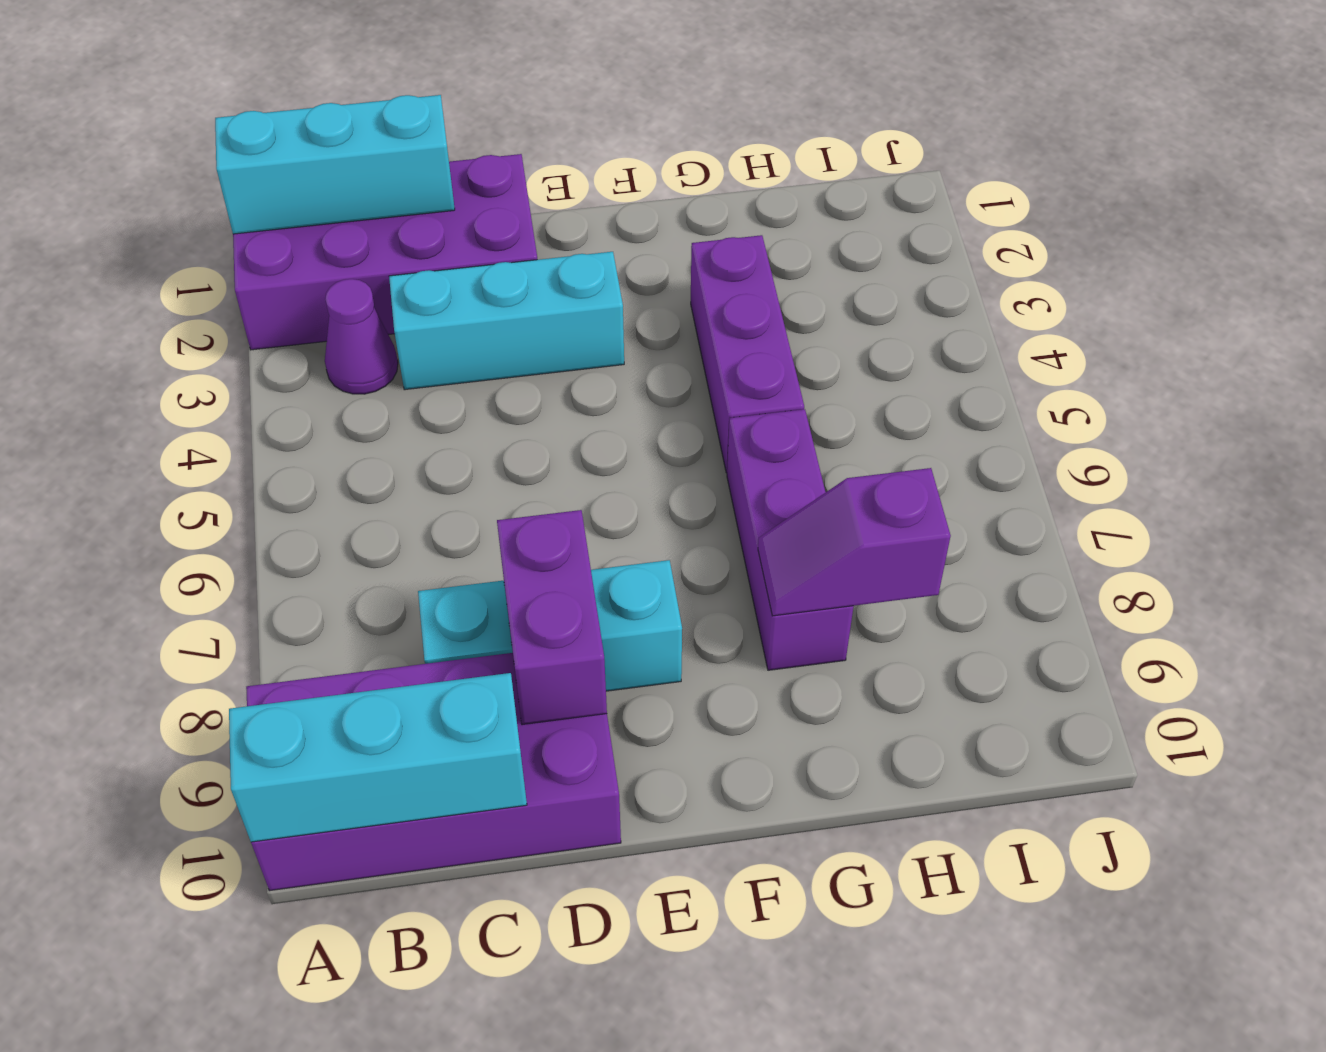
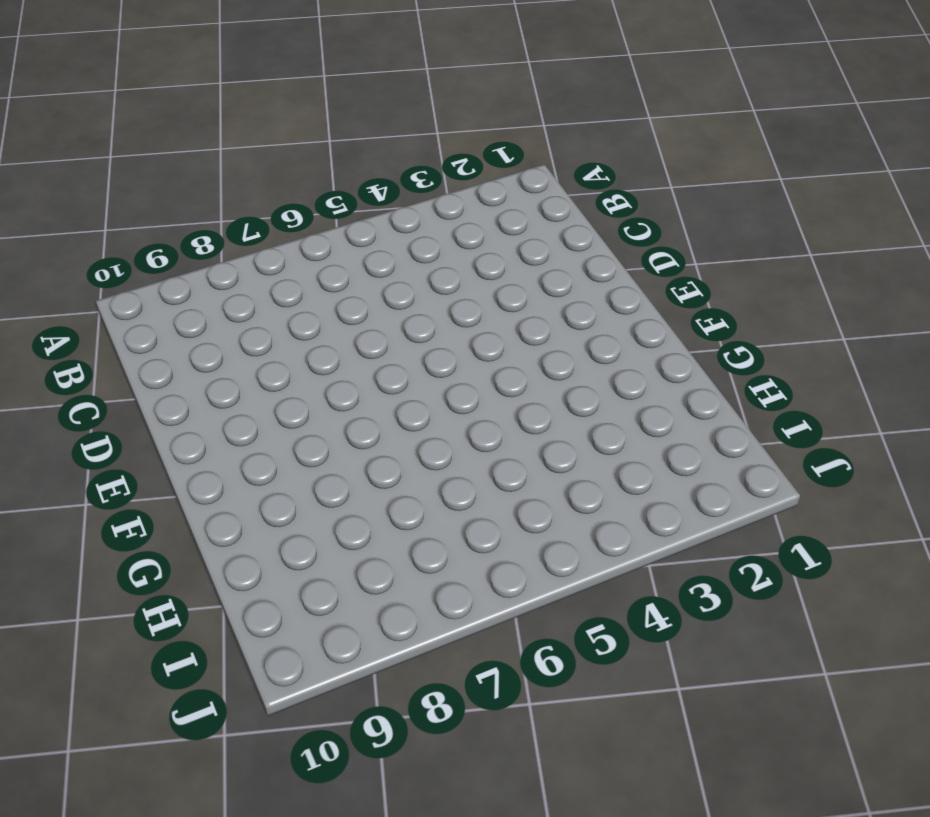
none -> purple brick A1:D2 level 1
none -> purple brick A9:D10 level 1

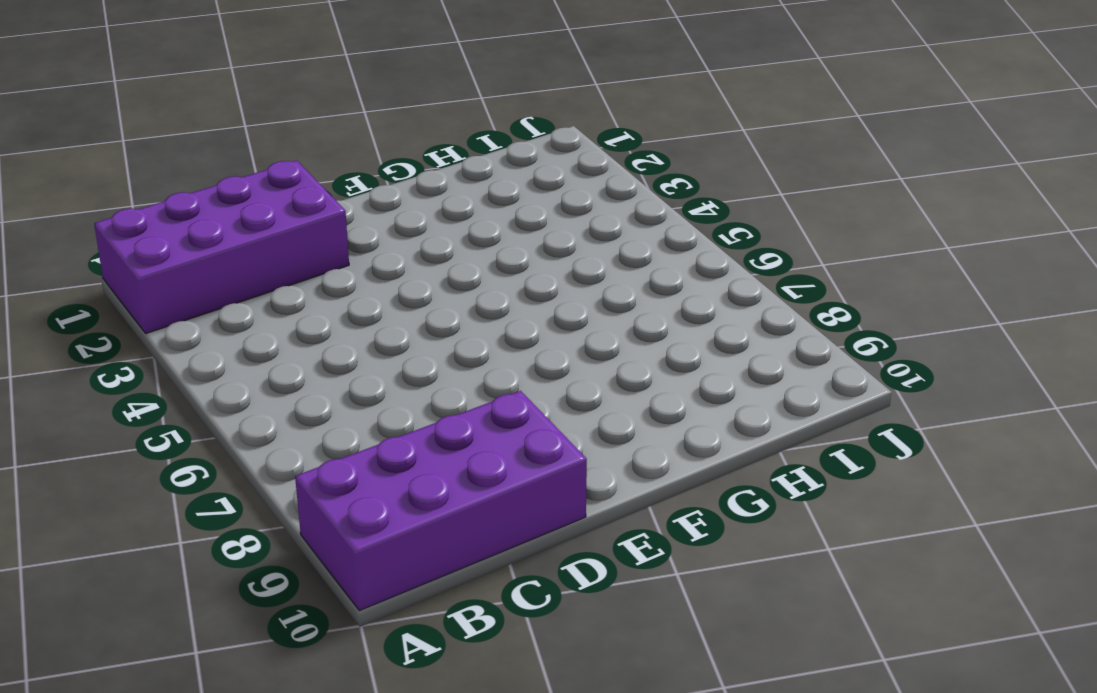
none -> purple cone B3 level 1
none -> cyan brick C3:E3 level 1

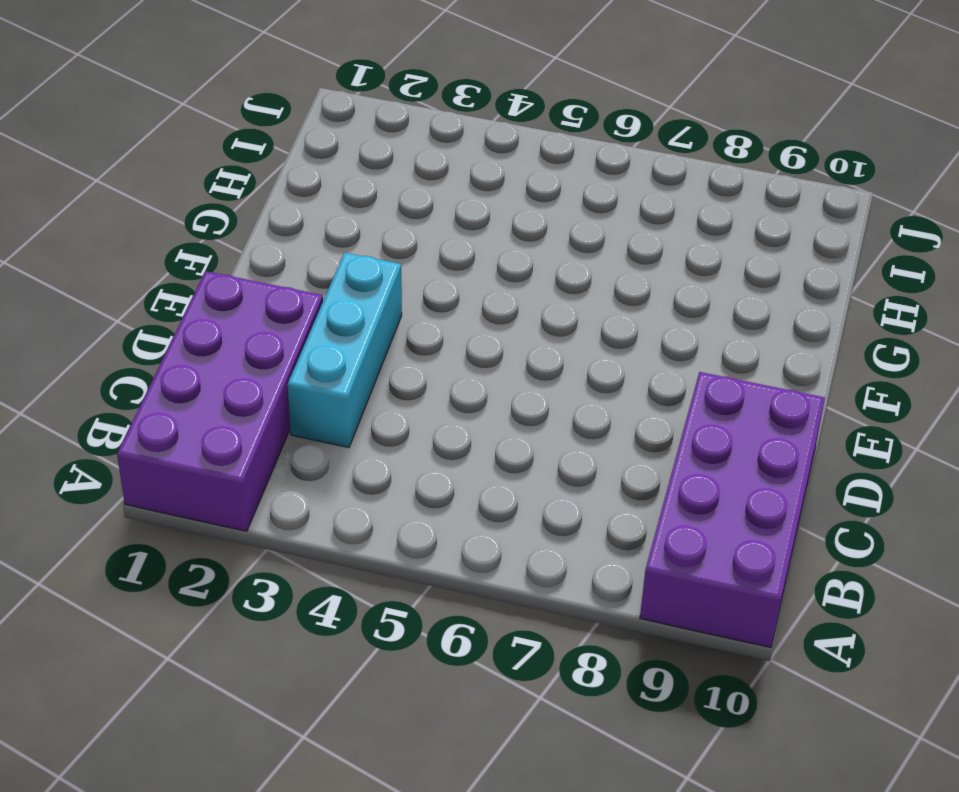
none -> purple cone B3 level 1
none -> cyan brick C8:E8 level 1

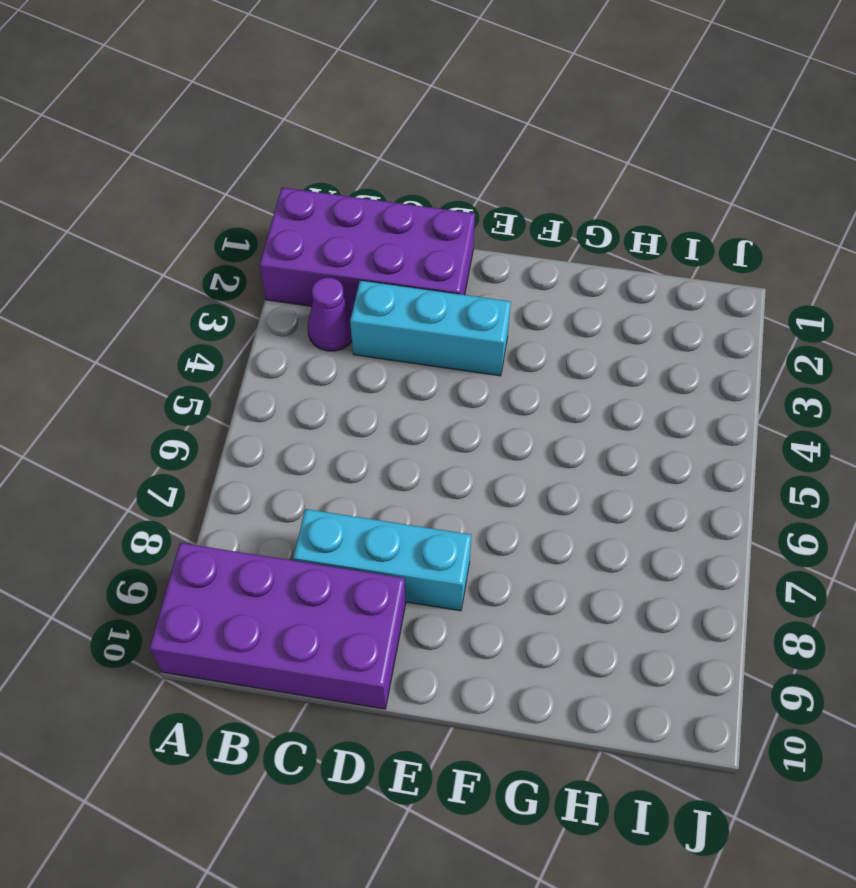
none -> purple brick G3:G5 level 1
none -> purple brick G6:G8 level 1

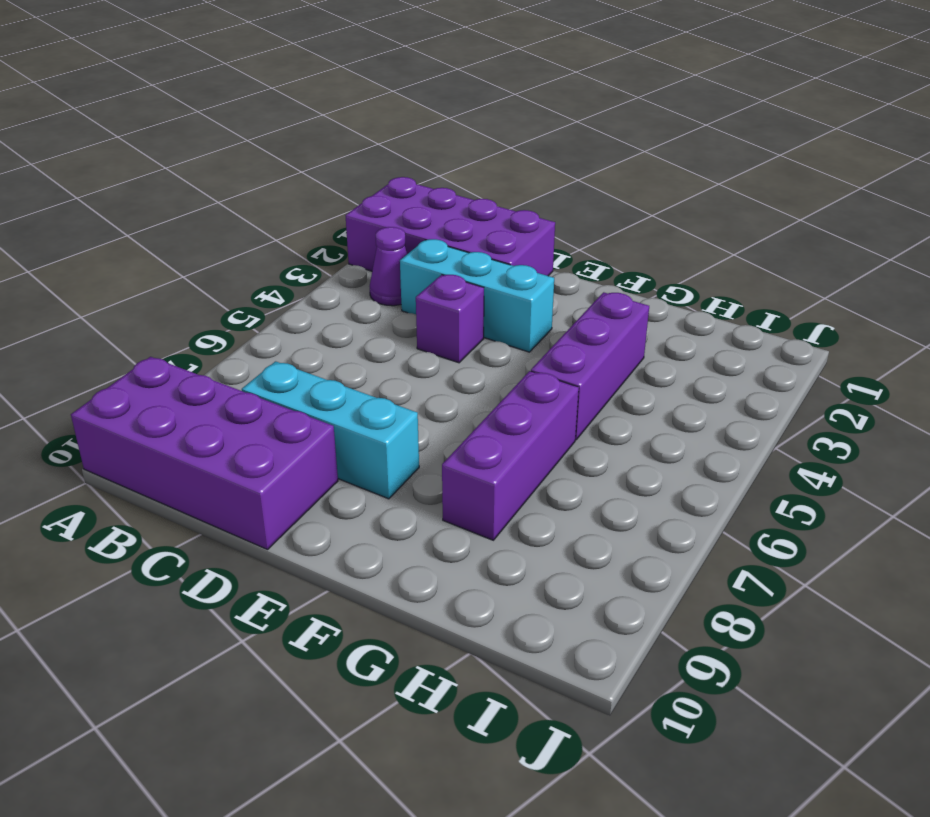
purple brick D4 level 1 -> none
none -> cyan brick A1:C1 level 2
none -> cyan brick A10:C10 level 2

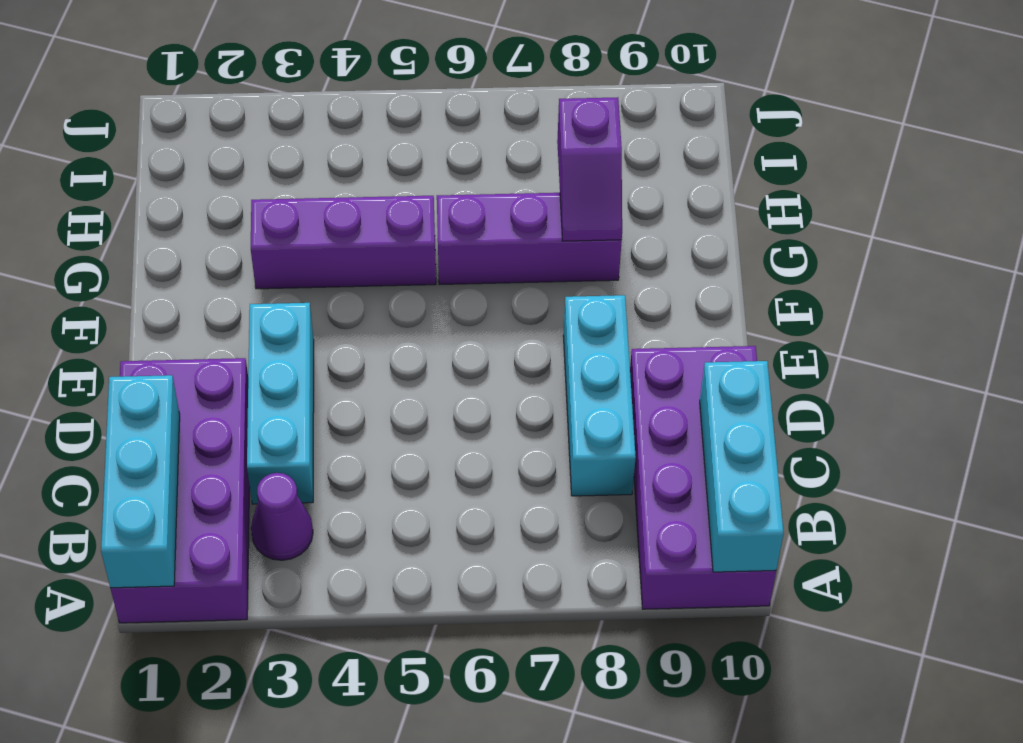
none -> purple brick D8:D9 level 2

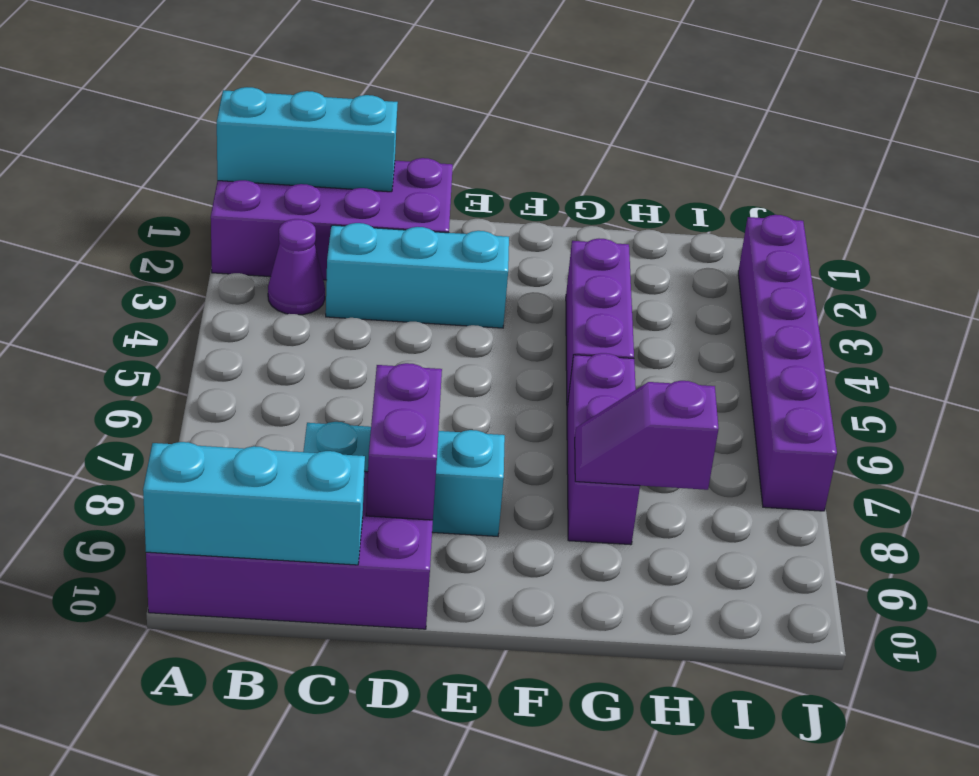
purple brick J2:J7 level 1 -> none

